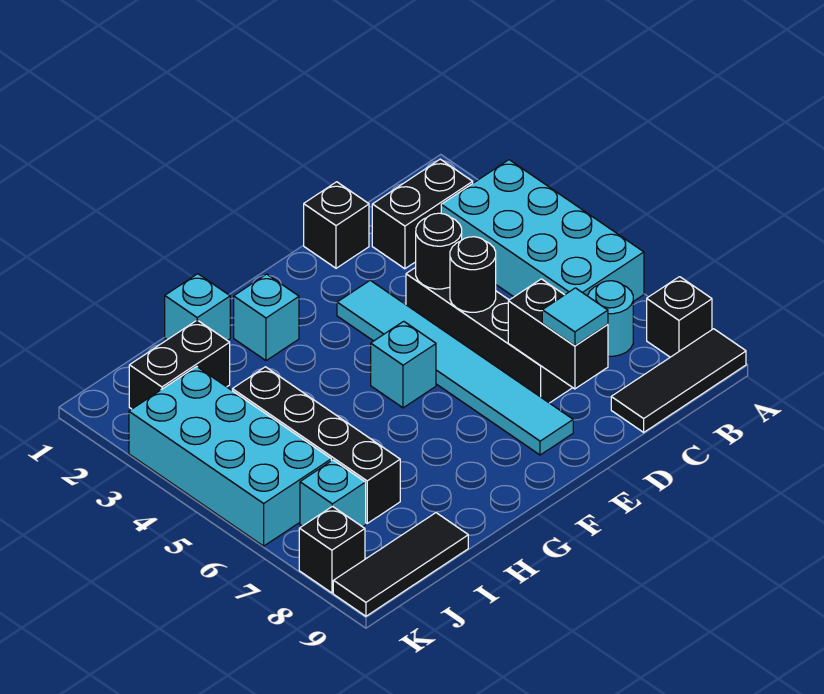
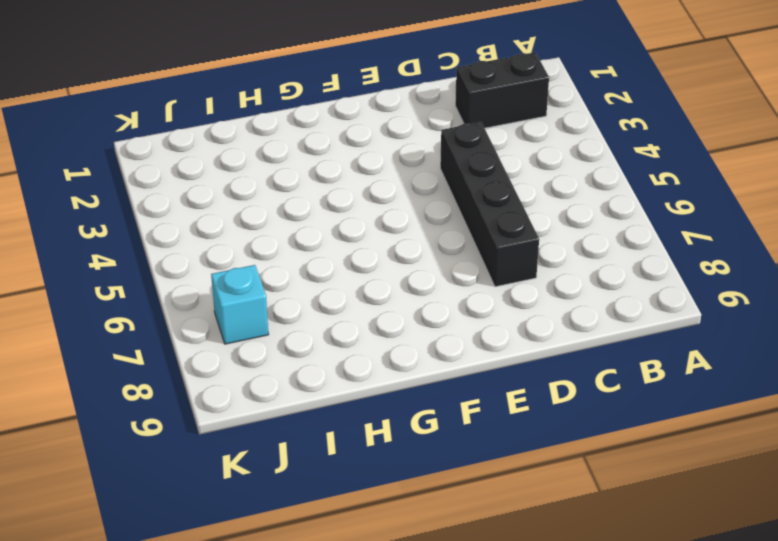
none -> cyan brick A3:B6 level 1
none -> black brick A8 level 1
none -> black tile A9:C9 level 1

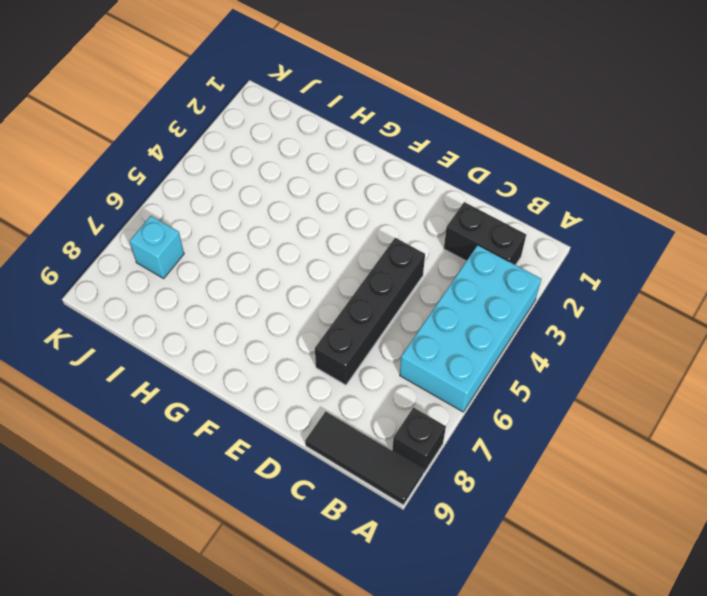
none -> cyan round brick B7 level 1
none -> black brick D1 level 1
none -> cyan tile E3:E8 level 1

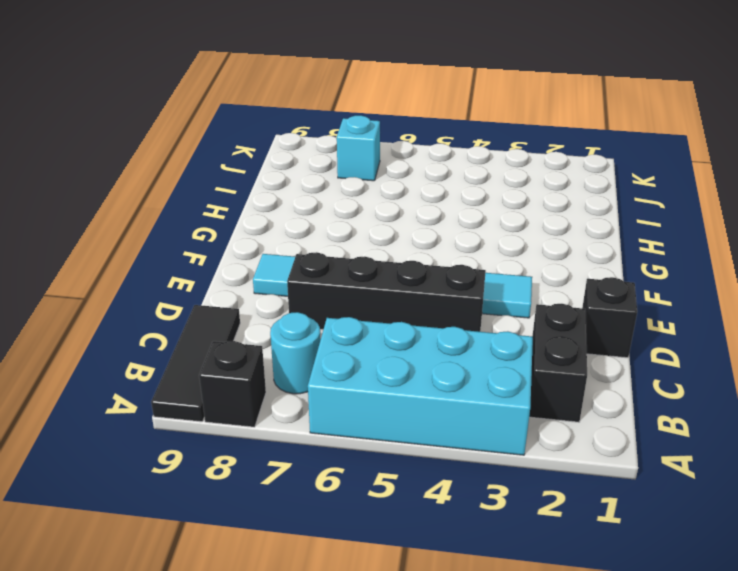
none -> cyan brick F5 level 1
none -> cyan brick G2 level 1
none -> cyan brick H1 level 1

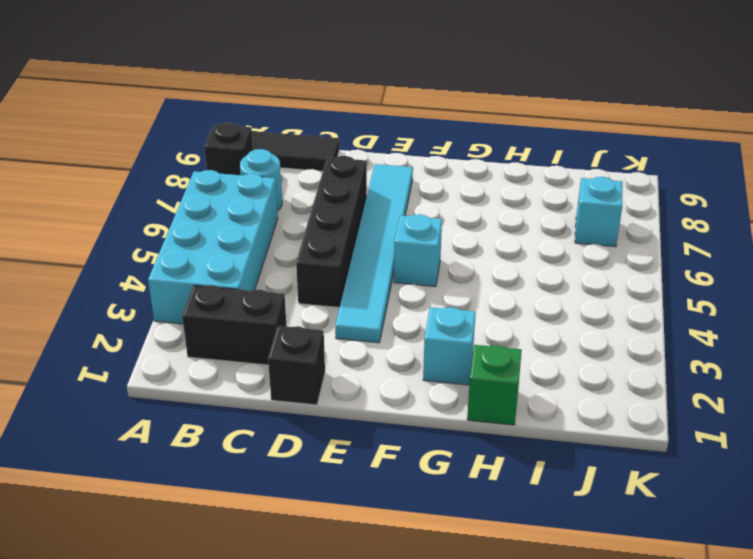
green brick H1 level 1 -> cyan brick H1 level 1
none -> black brick I2:J2 level 1
none -> black brick I4:I7 level 1
none -> black tile I9:K9 level 1

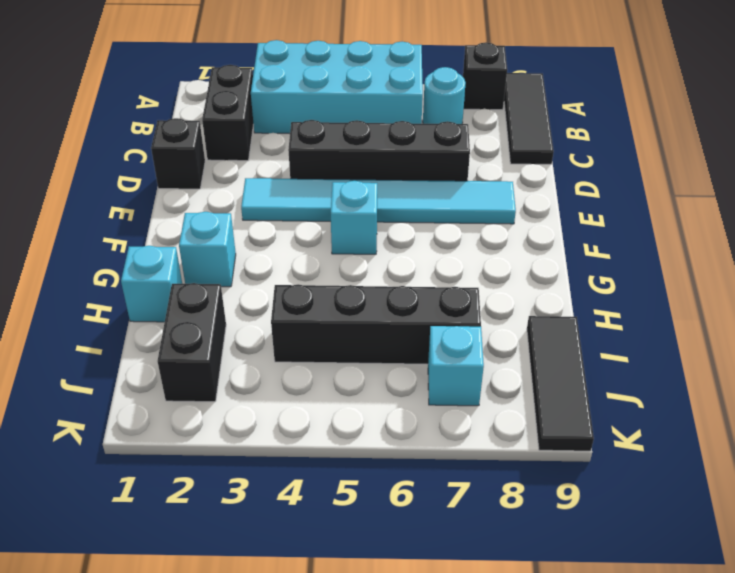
none -> cyan brick J3:K6 level 1
none -> black brick K8 level 1
none -> black round brick D4 level 2

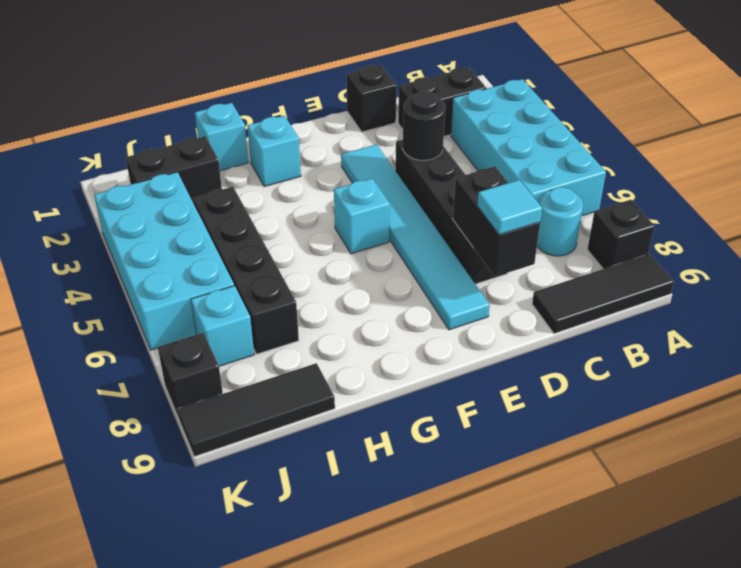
none -> black round brick D5 level 2

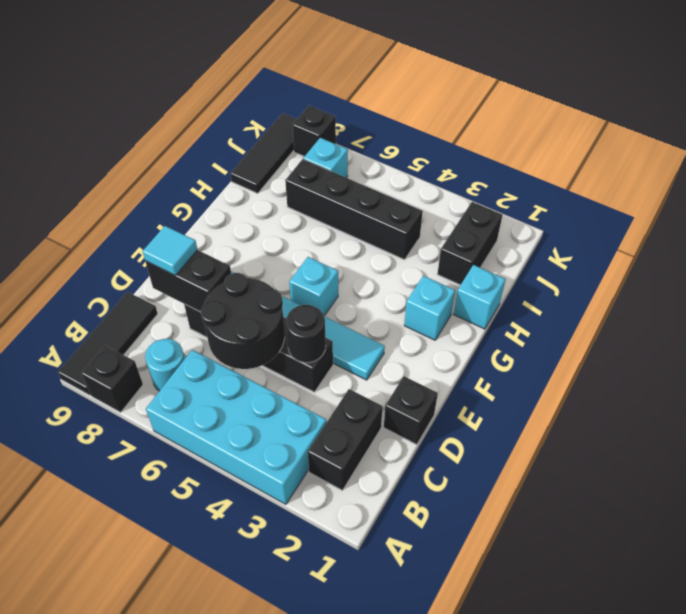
black round brick C5:D6 level 2 -> black round brick D5 level 2
none -> cyan brick J3:K6 level 1

